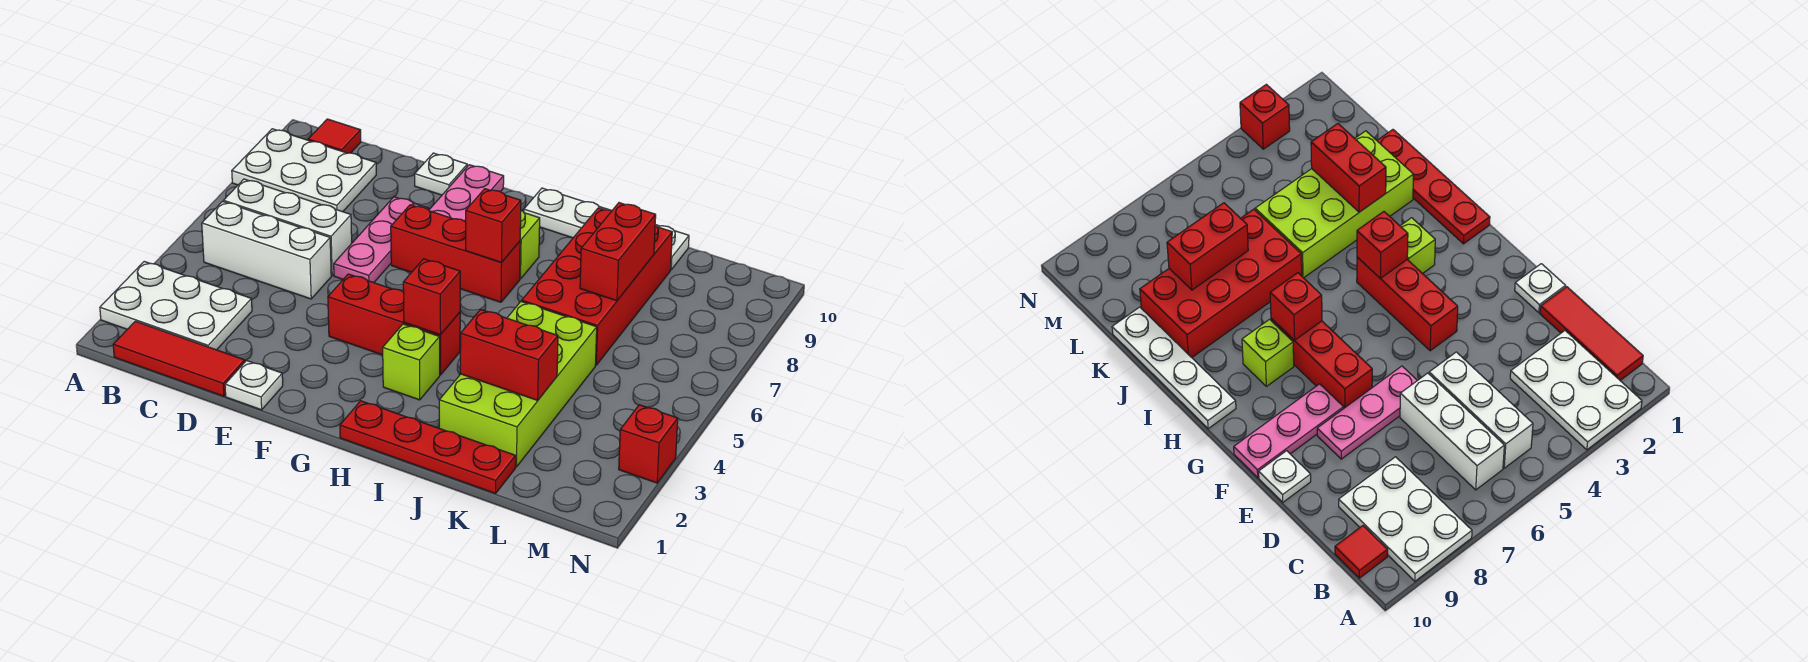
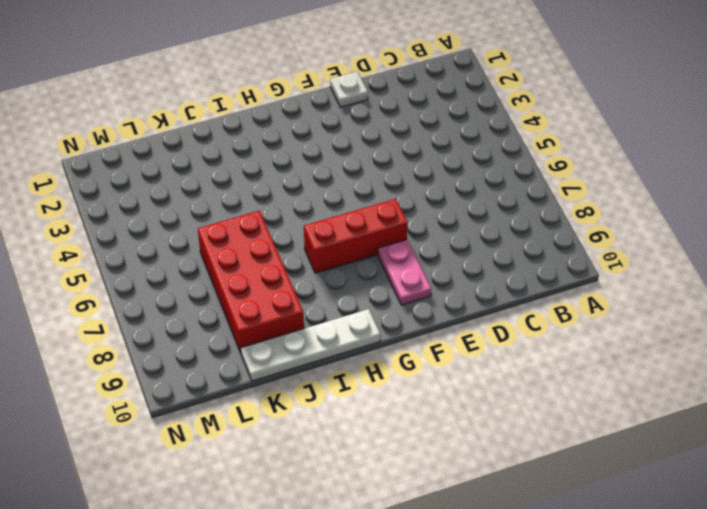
pink plate F8:F9 level 1 -> pink plate F8:F10 level 1
none -> white plate A2:C3 level 1
none -> white plate A8:C9 level 1
none -> red tile B1:D1 level 1

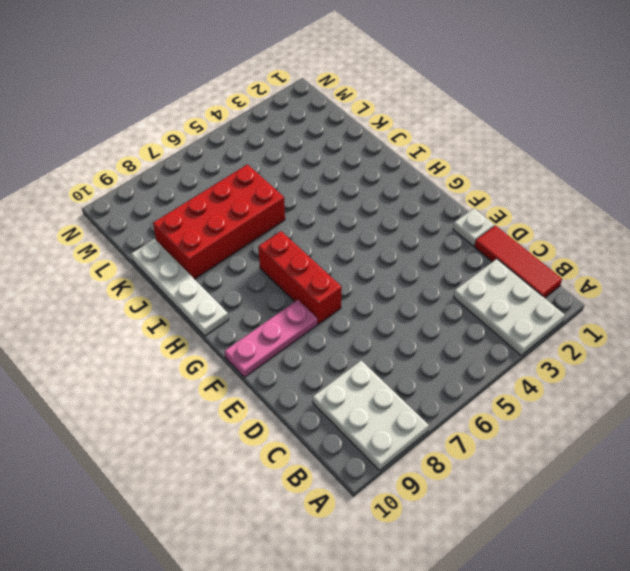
none -> white brick B5:D5 level 1
none -> white brick B6:D6 level 1
none -> red tile B10 level 1

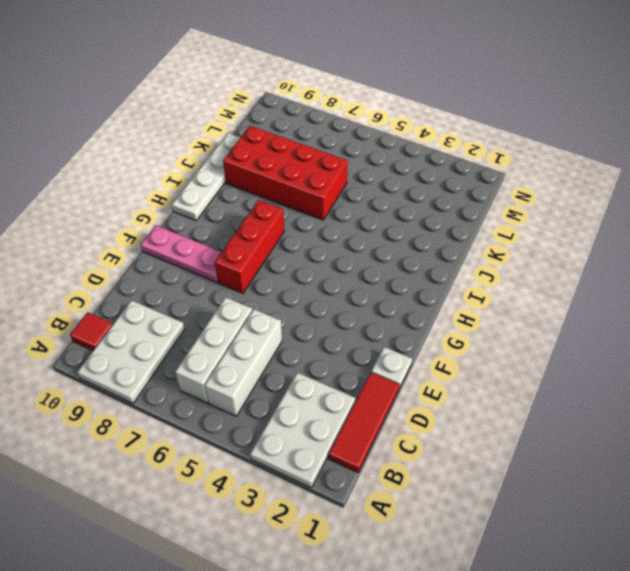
none -> pink plate E6:E8 level 1
none -> white plate E10 level 1
none -> red brick F4:H4 level 1

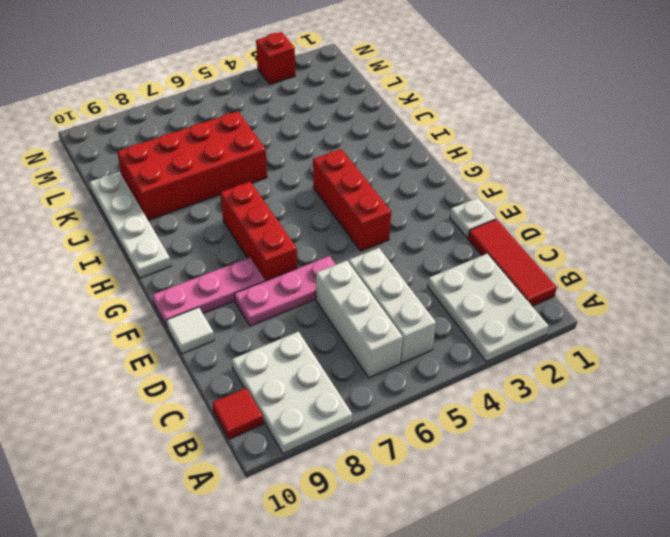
white tile E10 level 1 -> white plate E10 level 1
none -> red plate H1:K1 level 1
none -> lime brick H3 level 1
none -> lime brick H8 level 1

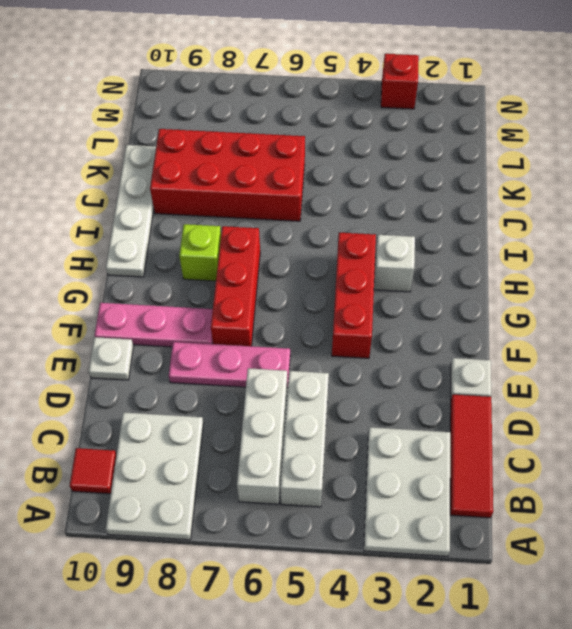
white brick H3 level 1 -> lime brick H3 level 1
none -> red plate H1:K1 level 1
none -> lime brick J2:K5 level 1
none -> red brick H4 level 2

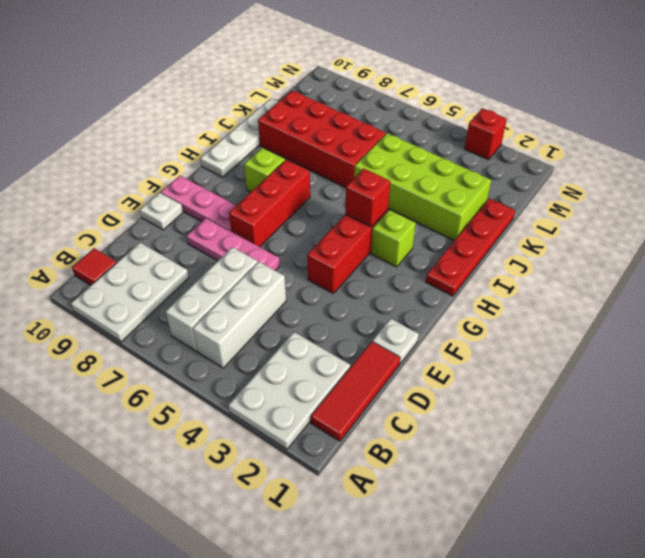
none -> red brick H7 level 2
none -> red brick J3:K3 level 2
none -> red brick K7:K8 level 2

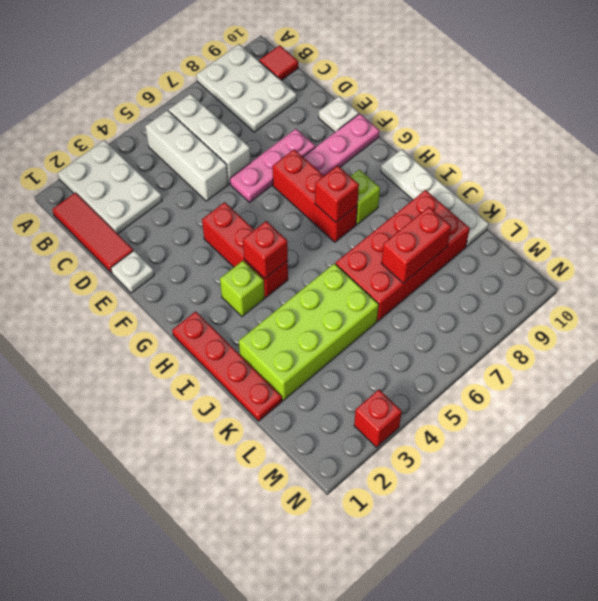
none -> red brick J3:K3 level 2

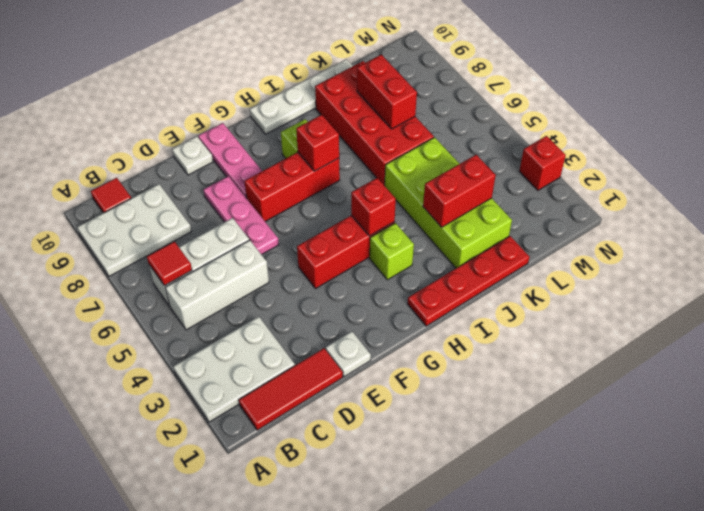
red tile B6 level 2 -> none

